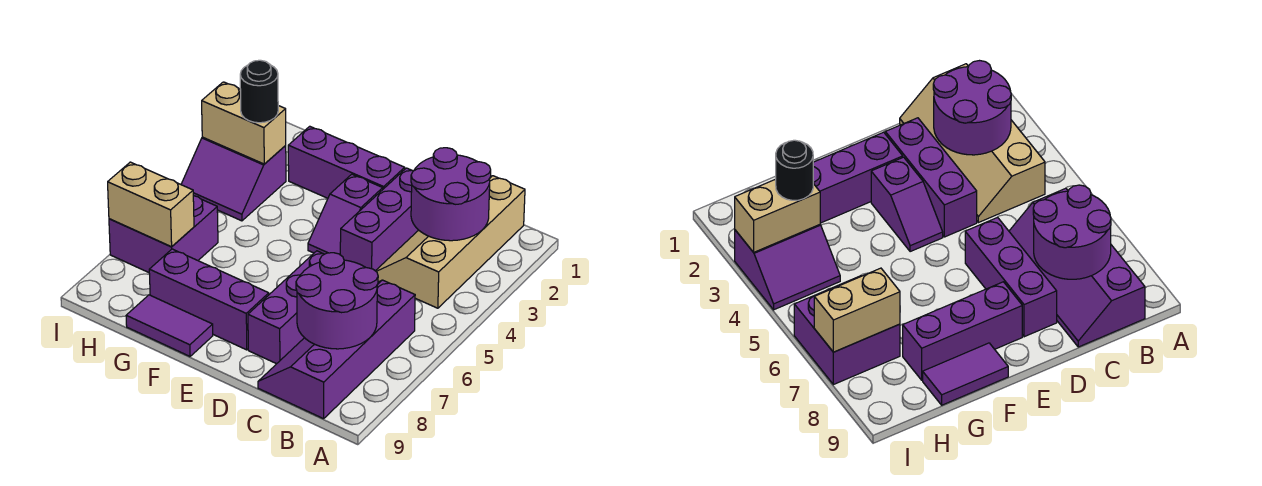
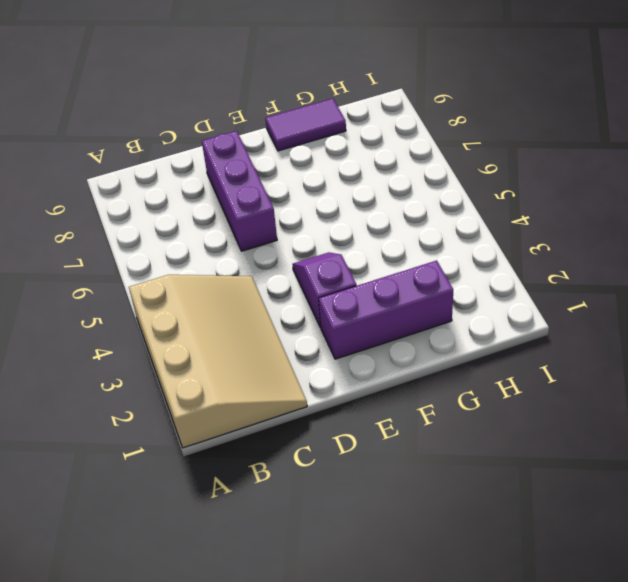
tan slope A1:C4 level 1 top A -> tan slope B1:C4 level 1 top B
none -> purple slope B6:C9 level 1 top B
none -> purple brick D2:D4 level 1
none -> purple brick E8:G8 level 1

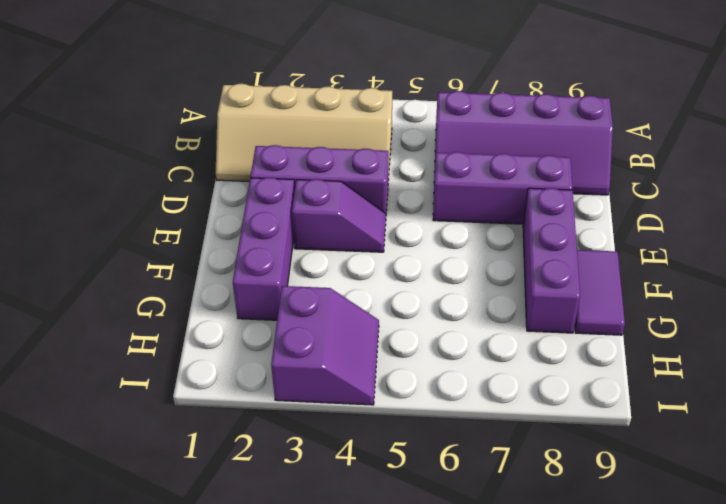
none -> purple brick H6:I7 level 1
none -> purple round brick B2:C3 level 2
none -> purple round brick B7:C8 level 2

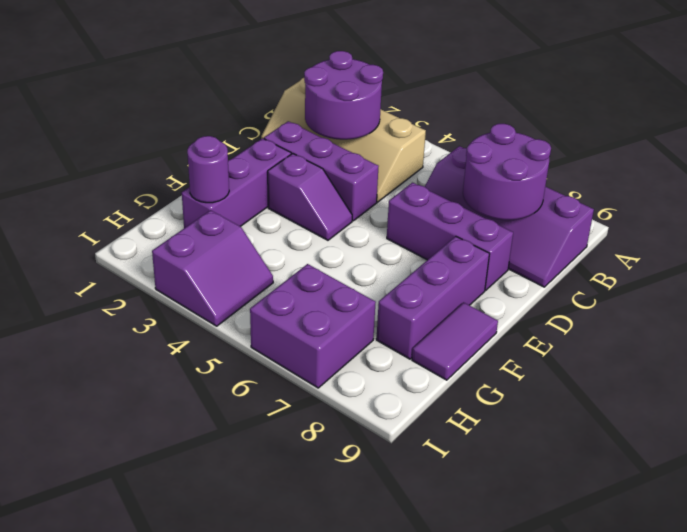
purple round brick G2 level 2 -> none
none -> tan brick H3:I3 level 2
none -> tan brick H7:I7 level 2
none -> black round brick H3 level 3

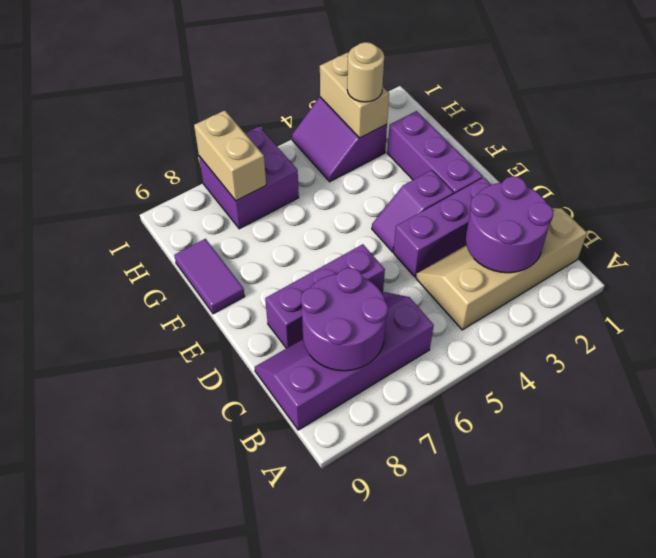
tan round brick H3 level 3 -> black round brick H3 level 3
none -> purple brick E8:G8 level 1

